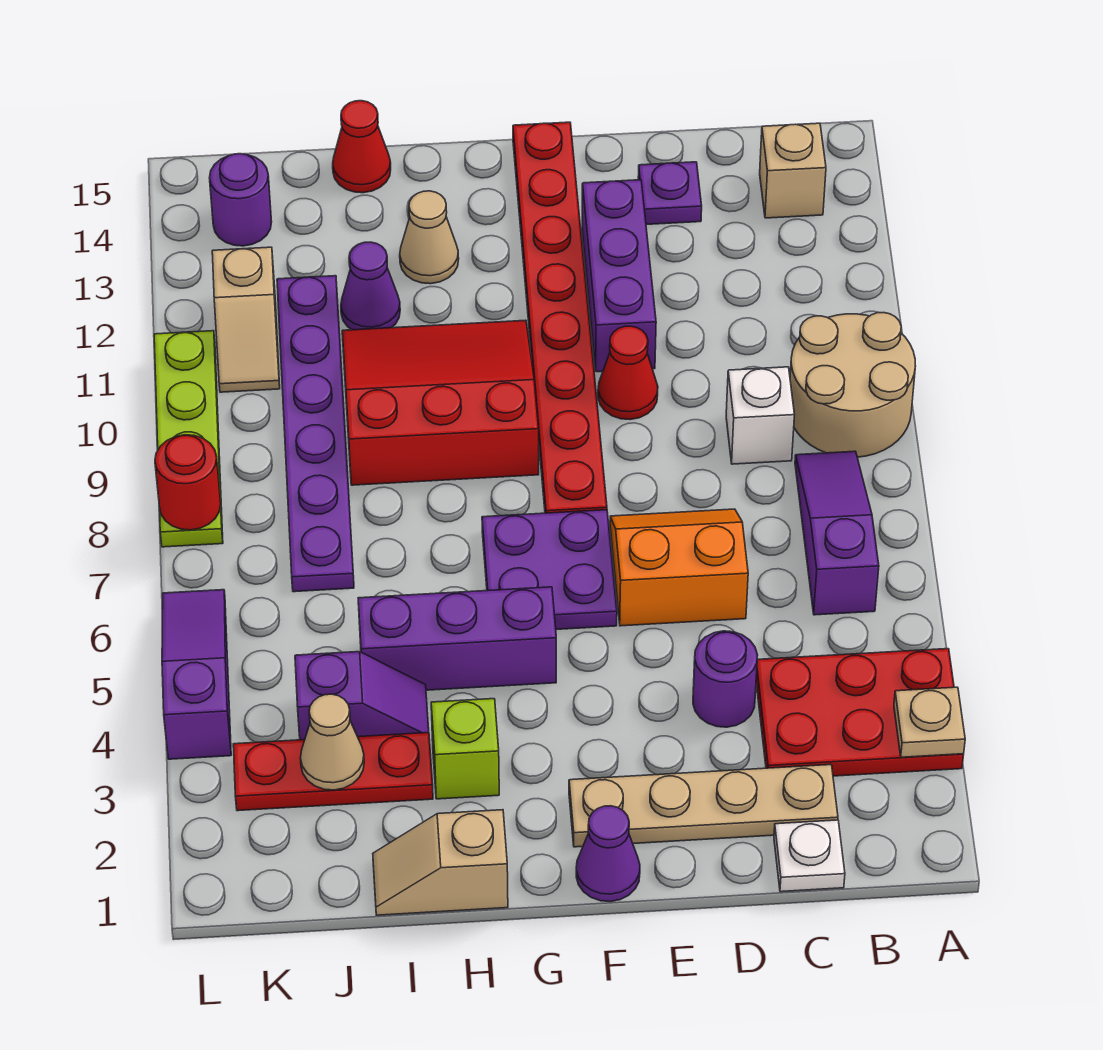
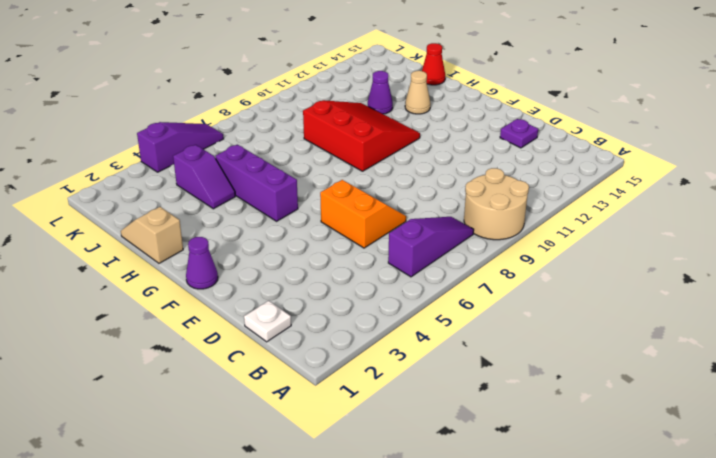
none -> red plate A3:C4 level 1
none -> tan brick B14 level 1
none -> tan plate C2:F2 level 1
none -> white brick C9 level 1

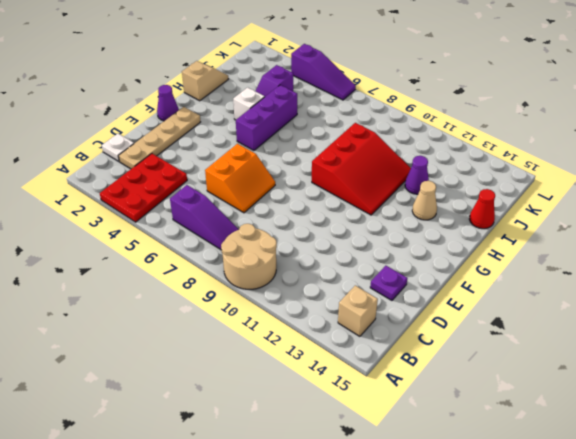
white brick H4 level 1 -> white brick C9 level 1
none -> purple round brick D4 level 1
none -> red cone E10 level 1
none -> purple brick E11:E13 level 1
none -> purple plate F6:G7 level 1

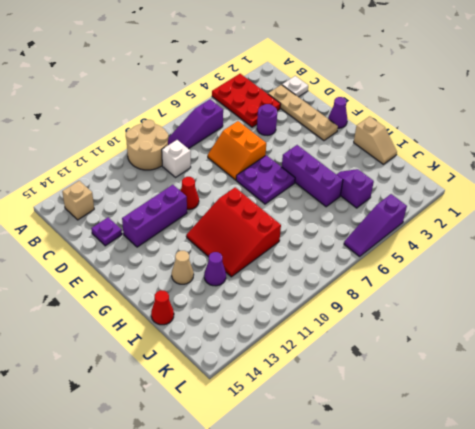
none -> red plate F8:F15 level 1
none -> lime brick H3 level 1
none -> red plate I3:K3 level 1
none -> purple plate J7:J12 level 1

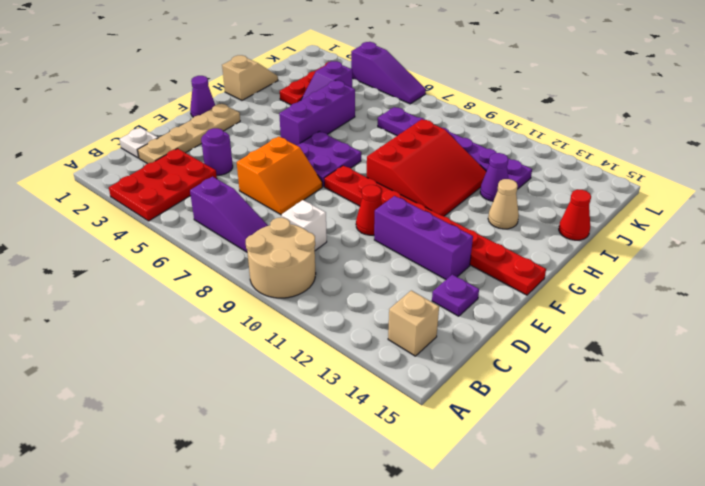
none -> lime brick H3 level 1
none -> tan slope K11:K12 level 1 top 12
none -> purple round brick K14 level 1
none -> lime plate L8:L11 level 1

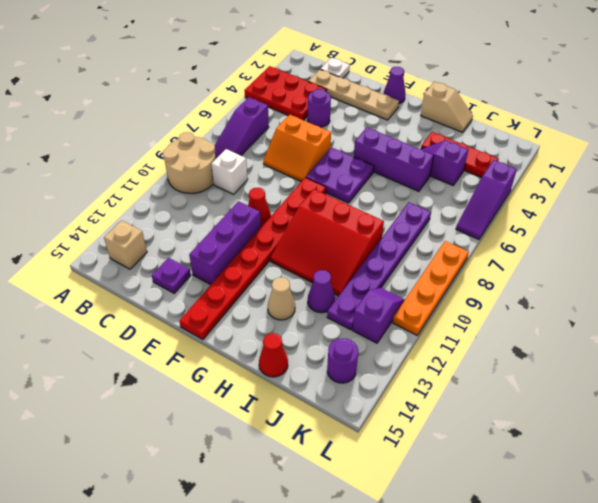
purple slope K11:K12 level 1 top 12 -> tan slope K11:K12 level 1 top 12
orange plate L8:L11 level 1 -> lime plate L8:L11 level 1
none -> lime brick H3 level 1
none -> tan plate A3 level 2
none -> tan cone J3 level 2
none -> red round brick L8 level 2

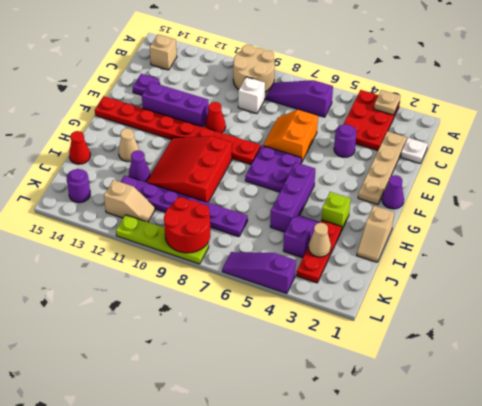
red round brick K8:L9 level 2 -> red round brick L8 level 2

